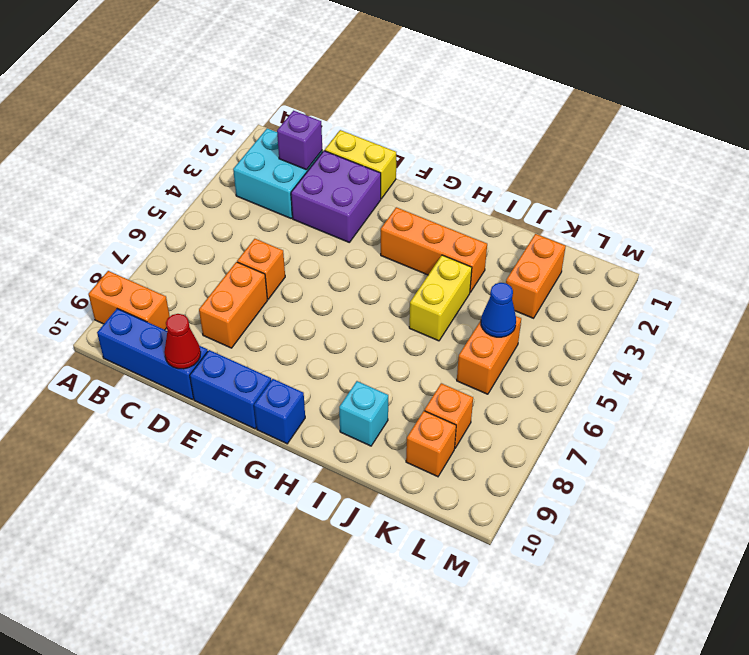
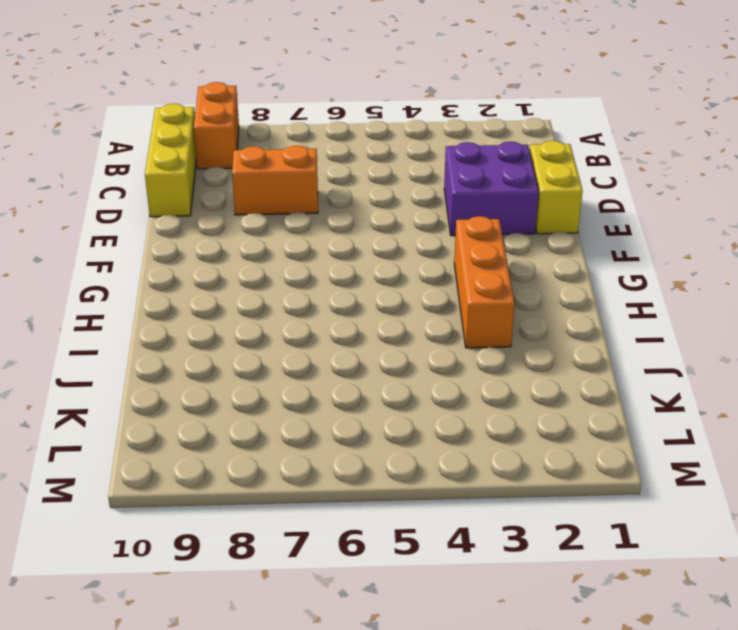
yellow brick B10:D10 level 1 -> blue brick B10:D10 level 1
none -> cyan brick B2:C3 level 1
none -> orange brick D6 level 1
none -> blue brick E10:F10 level 1

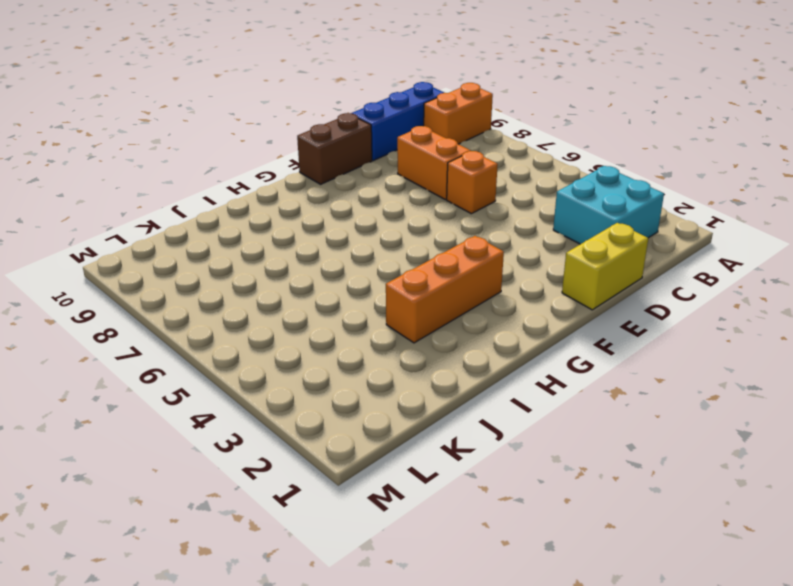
brown brick E10:F10 level 1 -> blue brick E10:F10 level 1
none -> purple brick D2:E3 level 1
none -> blue brick G10 level 1
none -> yellow brick I4:I5 level 1

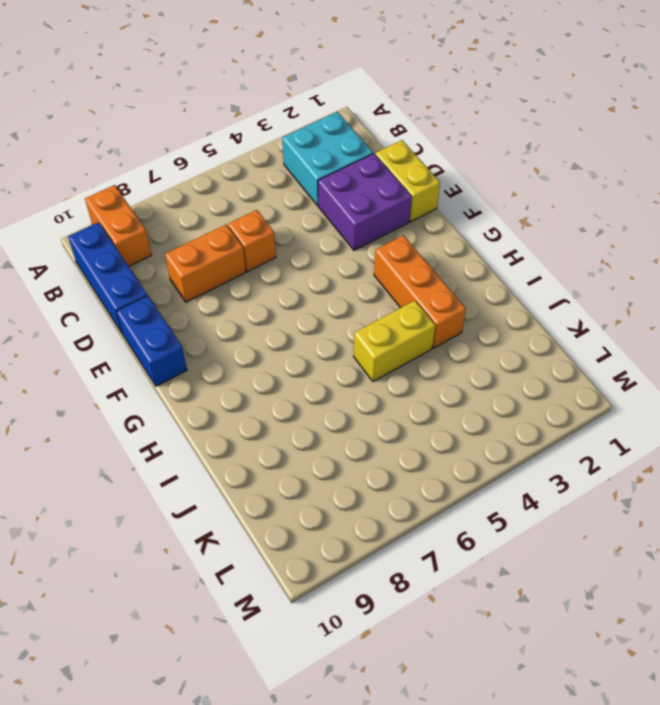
none -> blue brick G10 level 1
none -> cyan brick I9 level 1
none -> orange brick K2:K3 level 1

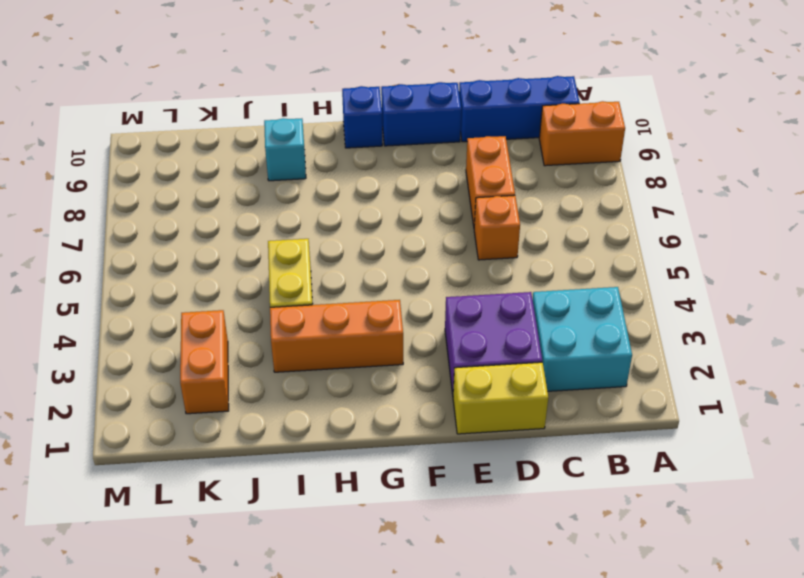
none -> orange brick K5:K6 level 1
none -> orange brick K8 level 1
none -> orange brick K9 level 1

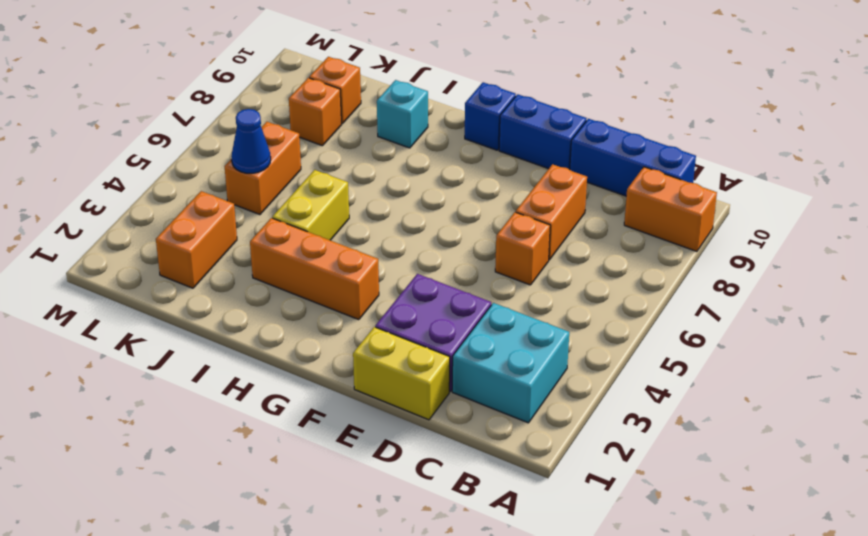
none -> purple brick C2 level 2
none -> red cone D10 level 2

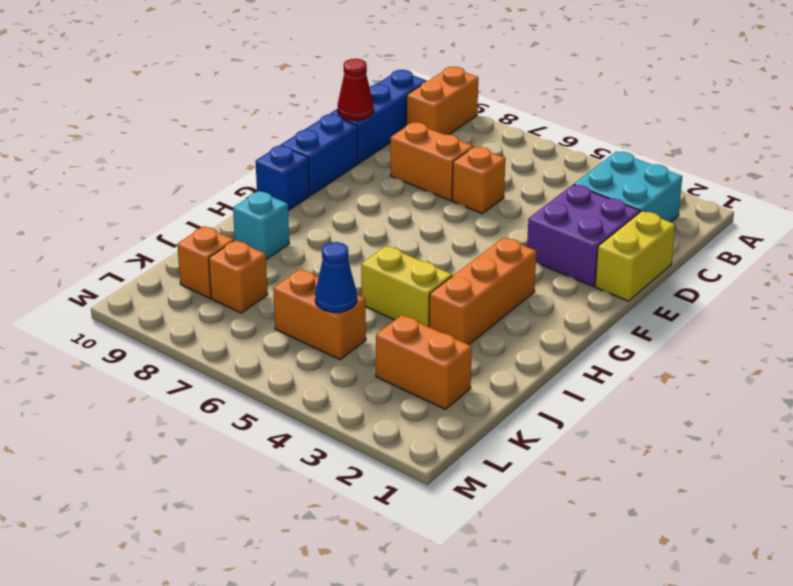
none -> purple brick C2 level 2

